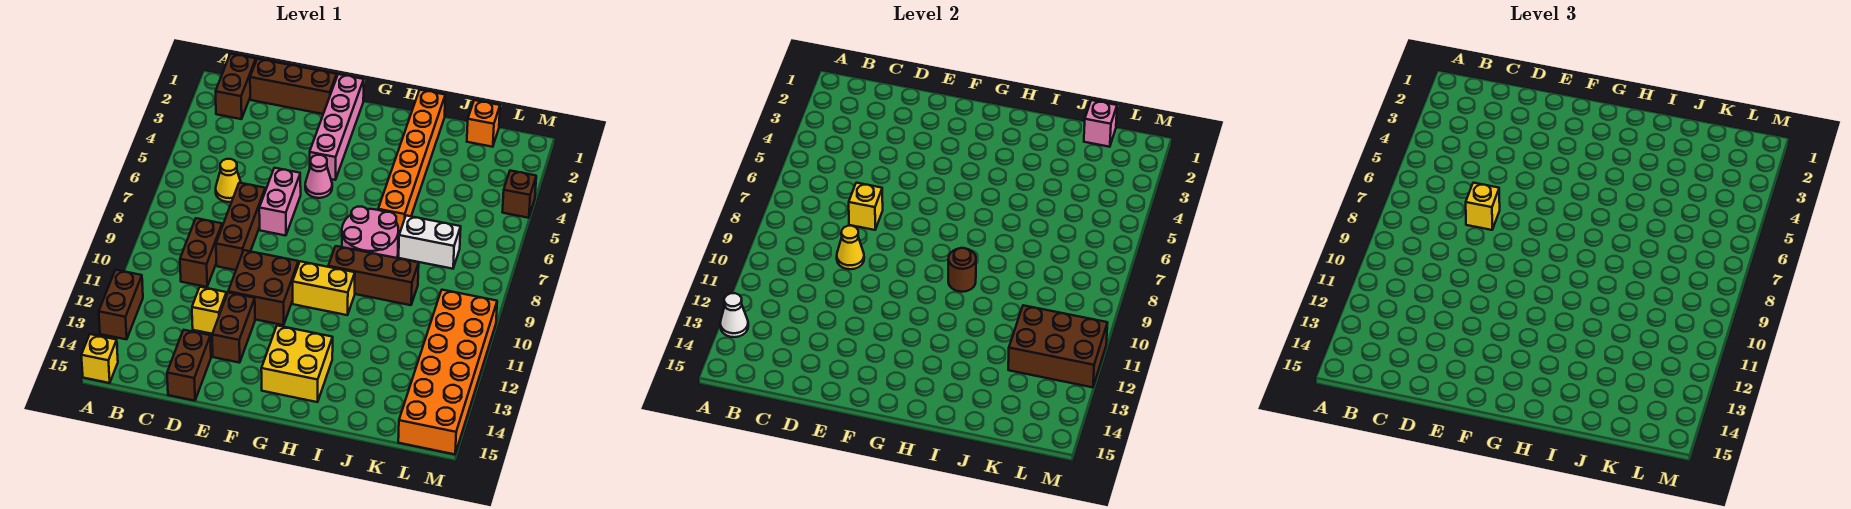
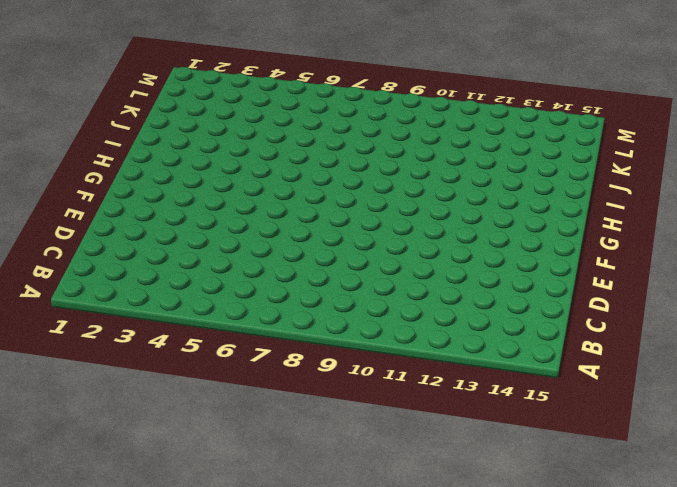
none -> brown brick A12:A13 level 1
none -> yellow brick A15 level 1
none -> brown brick B1:B2 level 1
none -> brown brick C1:E1 level 1

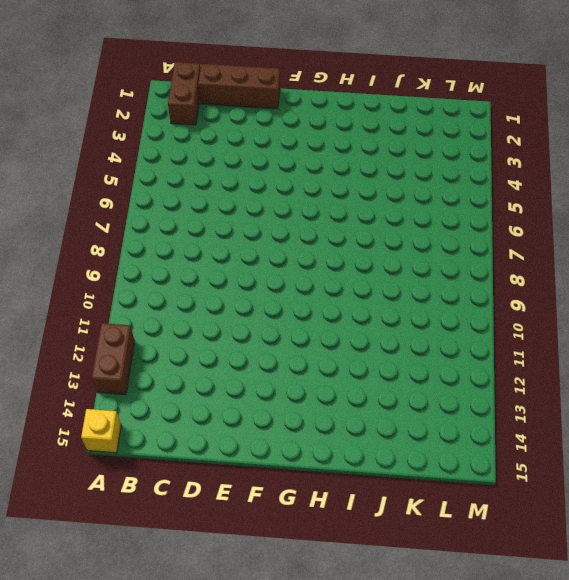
none -> yellow cone C6 level 1
none -> brown brick C9:C10 level 1
none -> brown brick D7:D9 level 1
none -> yellow brick D12 level 1

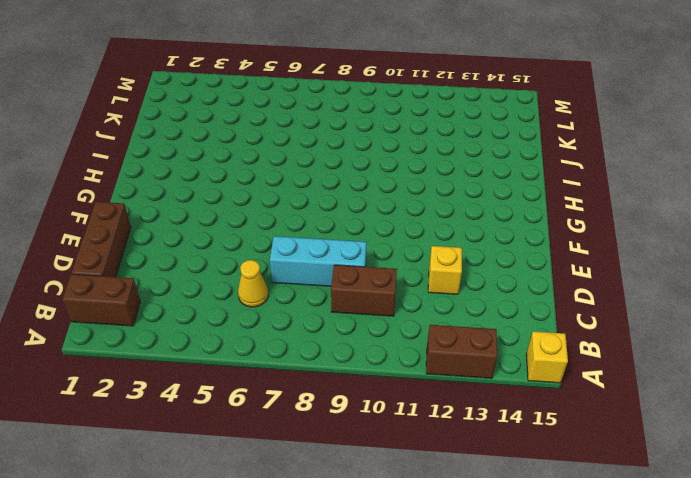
cyan brick D7:D9 level 1 -> brown brick D7:D9 level 1
none -> brown brick D14:D15 level 1
none -> pink brick E6:E7 level 1
none -> brown brick E10:F11 level 1
none -> brown brick E12:E13 level 1

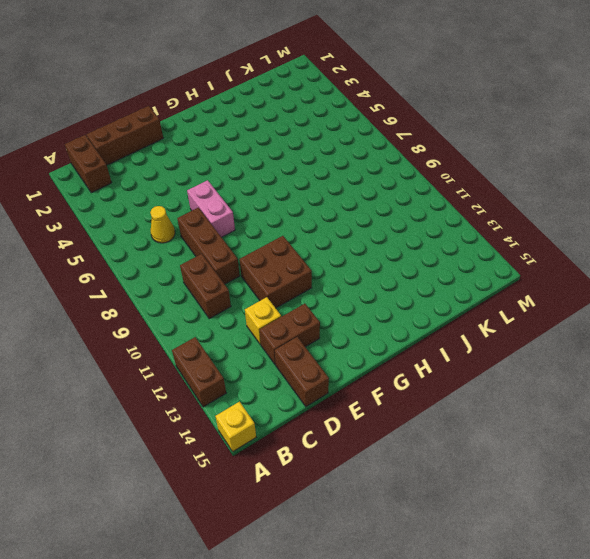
brown brick D13:E13 level 1 -> brown brick E12:E13 level 1
none -> pink brick F1:F4 level 1
none -> pink cone F5 level 1
none -> yellow brick G10:H10 level 1
none -> yellow brick G13:H14 level 1

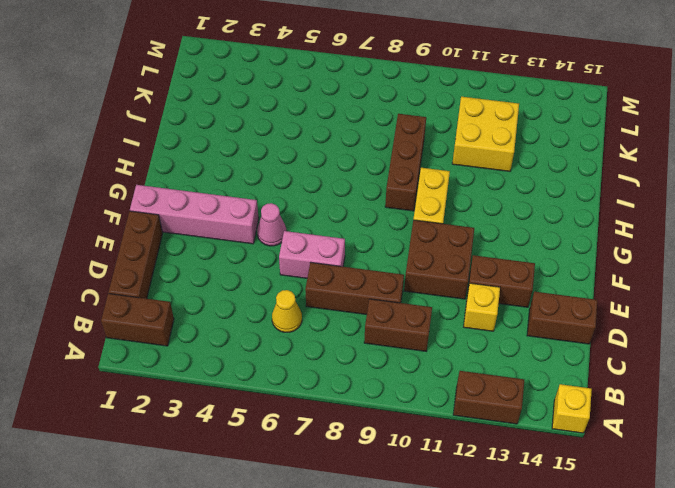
yellow brick J11:K12 level 1 -> yellow brick G13:H14 level 1
none -> pink round brick H7:I8 level 1
none -> orange brick I1:I6 level 1
none -> white brick J7:K7 level 1
none -> orange brick K1 level 1

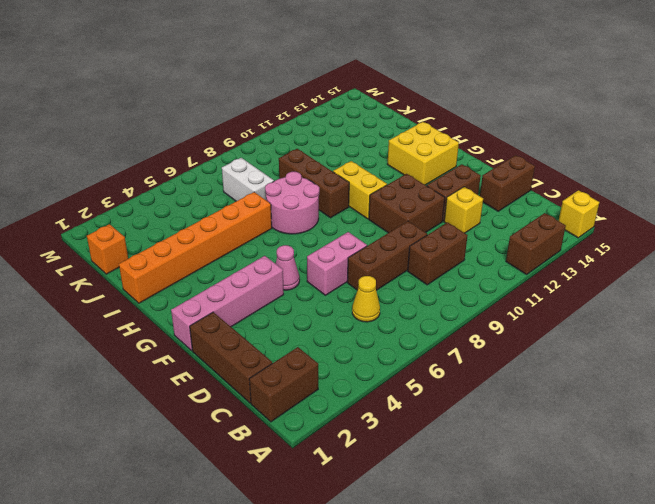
none -> orange brick L10:M15 level 1
none -> brown brick M4 level 1
none -> white cone A13 level 2
none -> yellow brick D7 level 2

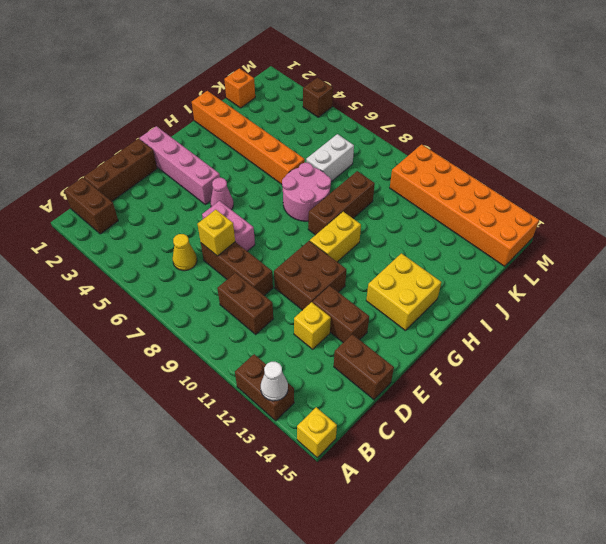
none -> yellow cone D9 level 2
none -> brown round brick H9 level 2
none -> pink brick K1 level 2
none -> brown brick K11:M12 level 2

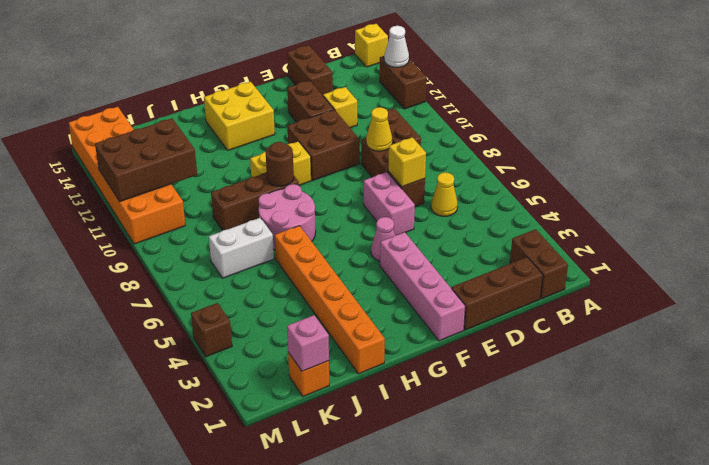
none -> yellow brick D7 level 3

